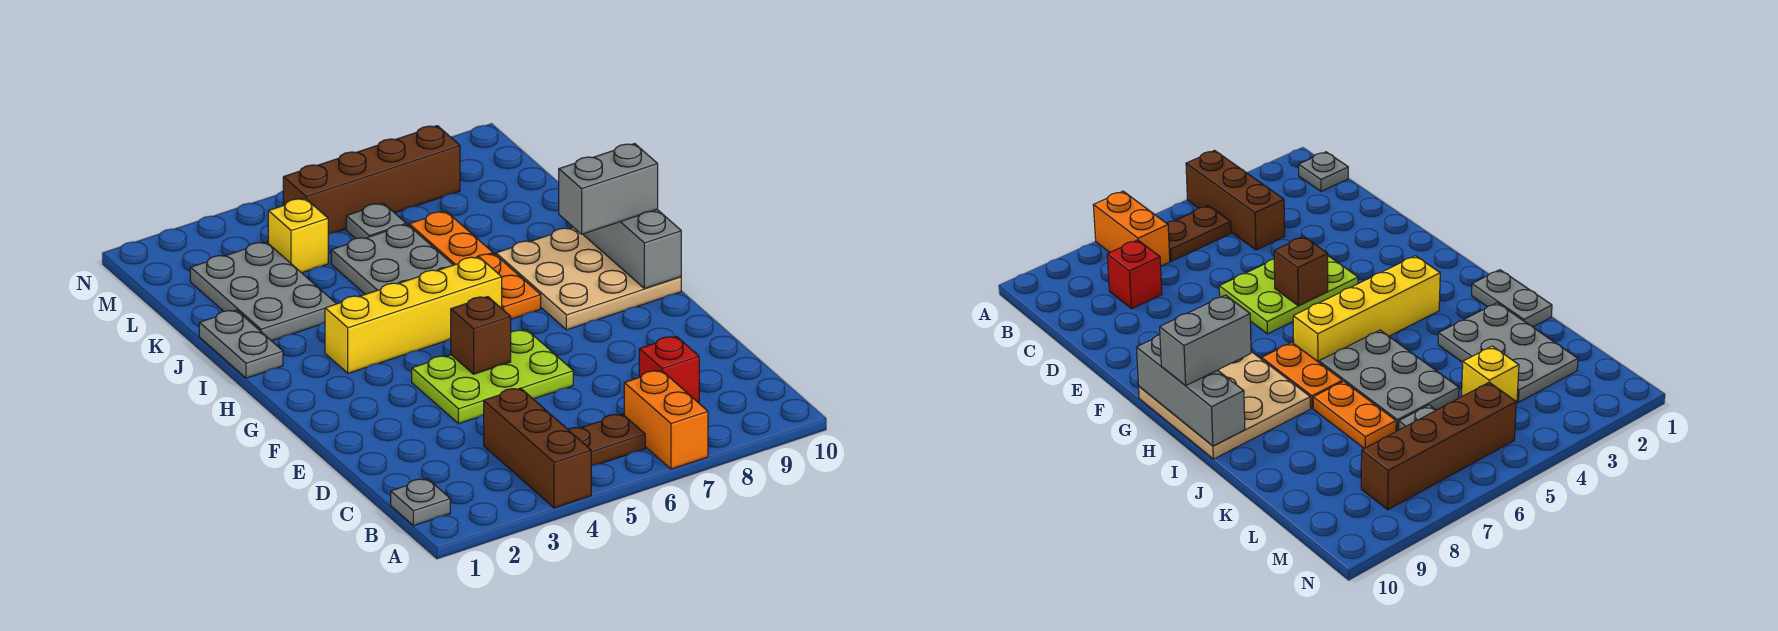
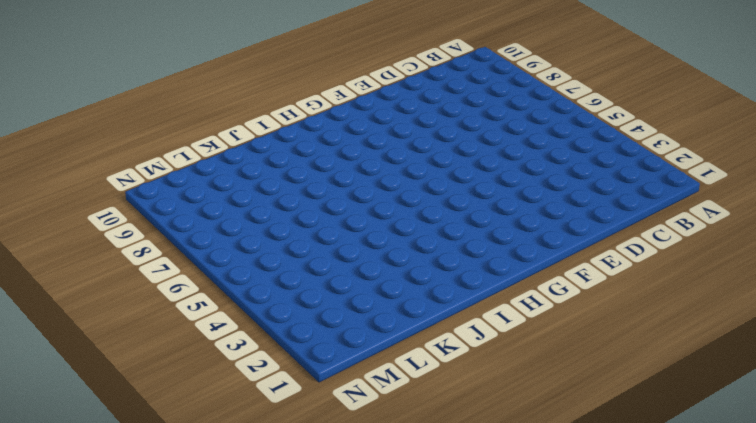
none -> brown brick A4:C4 level 1
none -> orange brick A7:B7 level 1
none -> grey plate B1 level 1

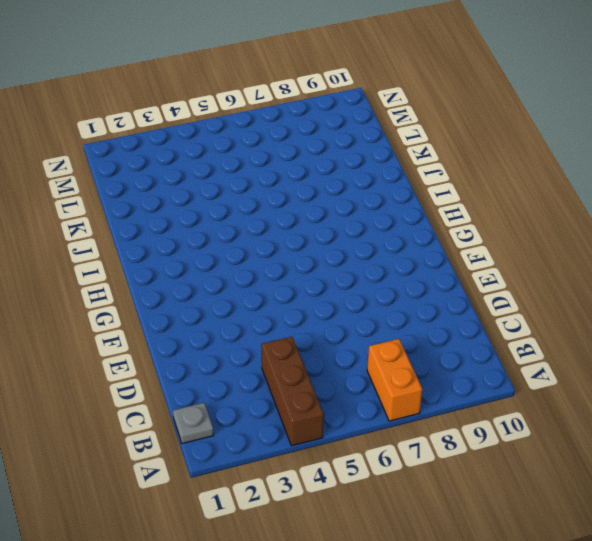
none -> brown plate B5:B6 level 1
none -> red brick C8 level 1
none -> lime plate E4:F6 level 1

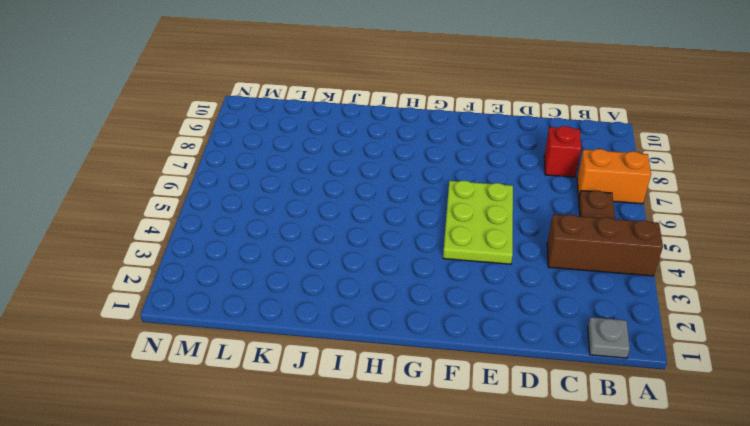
none -> tan plate G8:I10 level 1
none -> yellow brick H3:H6 level 1
none -> orange plate H7:I7 level 1

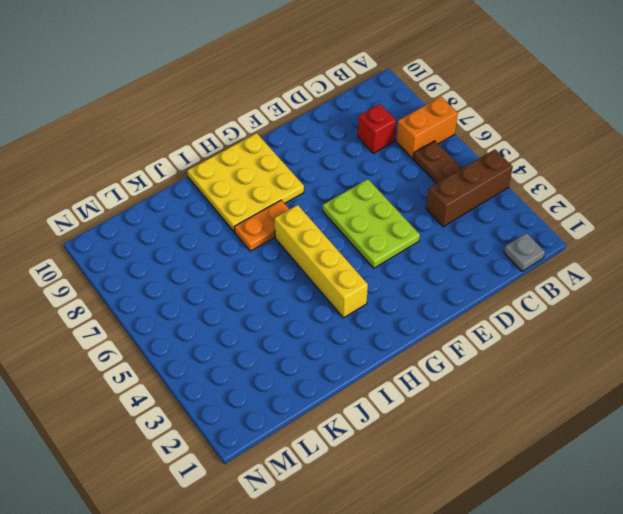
yellow plate G8:I10 level 1 -> tan plate G8:I10 level 1
none -> grey plate I1:J1 level 1
none -> grey plate I5:K6 level 1
none -> grey plate J2:L3 level 1

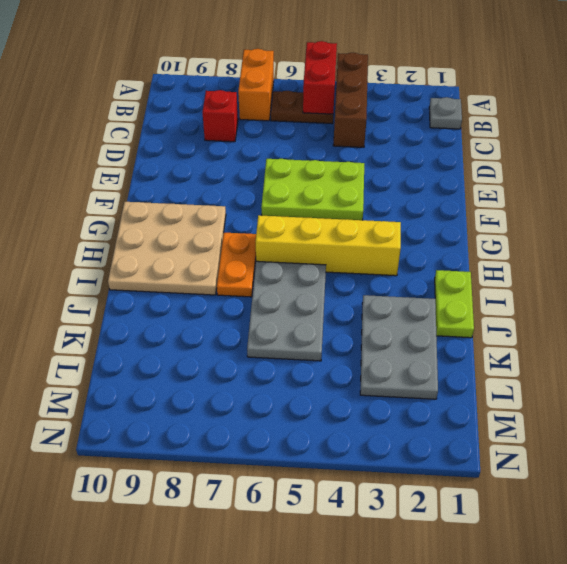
red brick A5:B5 level 2 -> none
lime plate I1:J1 level 1 -> grey plate I1:J1 level 1
none -> orange plate J7:K7 level 1
none -> yellow brick L4 level 1
none -> grey plate L6 level 1

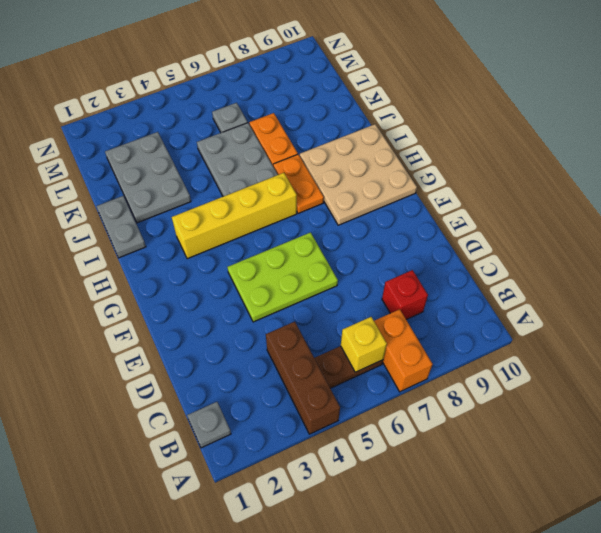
yellow brick B6 level 2 -> yellow brick L4 level 1
none -> brown brick M5:M8 level 1
none -> brown brick F5 level 2
none -> grey brick G10:I10 level 2

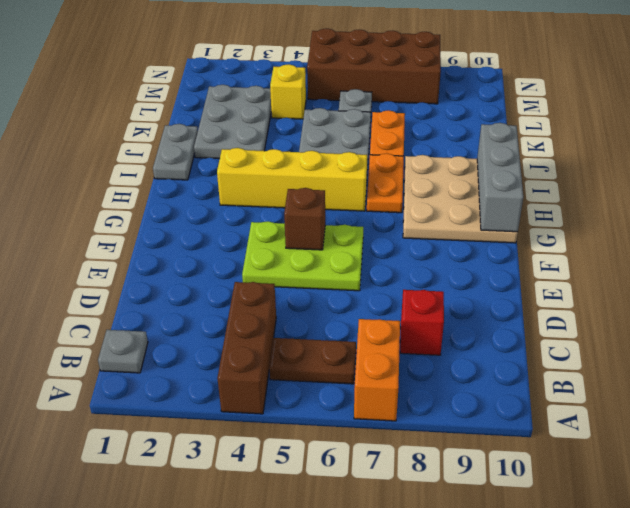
brown brick M5:N8 level 1 -> brown brick M5:M8 level 1
none -> grey brick H9:H10 level 3

